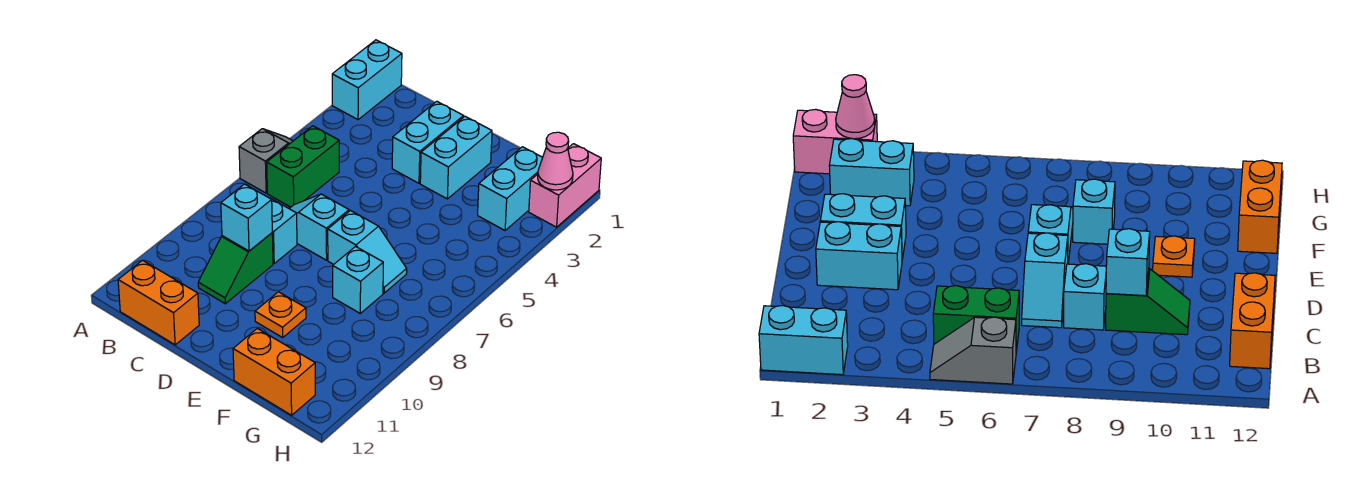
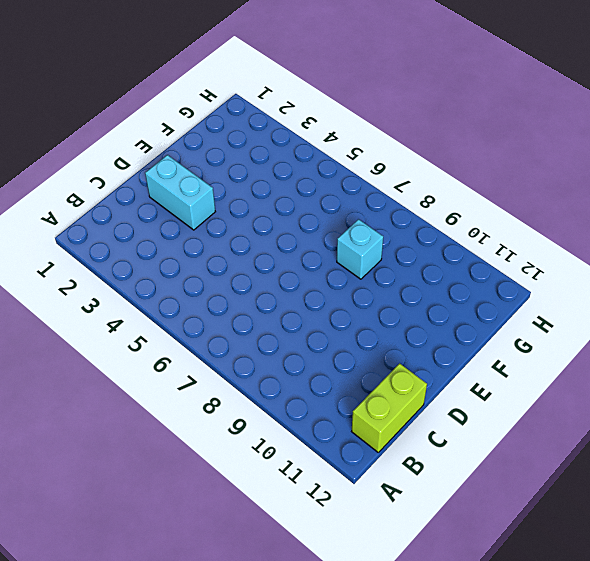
lime brick B12:C12 level 1 -> orange brick B12:C12 level 1
none -> cyan brick A1:A2 level 1
none -> grey slope A5:A6 level 1 top 6
none -> green brick B5:B6 level 1

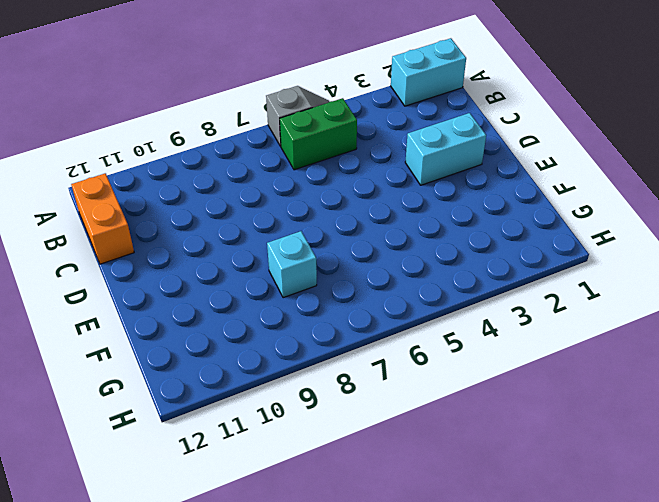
none -> cyan slope C7:D7 level 1 top D
none -> cyan brick C8 level 1
none -> green slope C9:C10 level 1 top 9

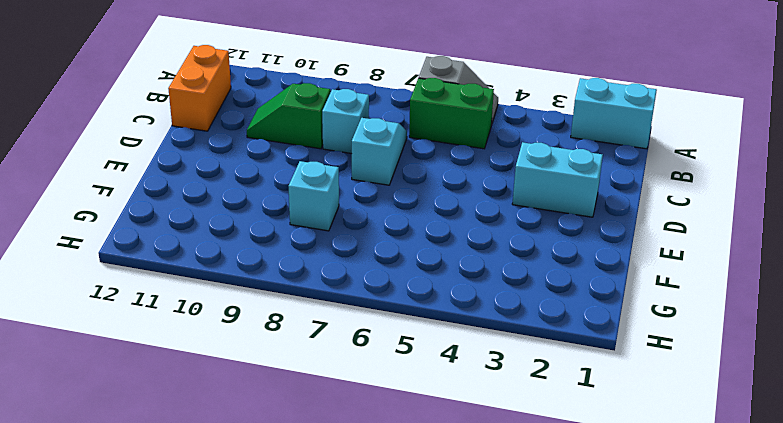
none -> cyan brick E2:E3 level 1
none -> cyan slope E7:F7 level 1 top E
none -> orange plate E10 level 1

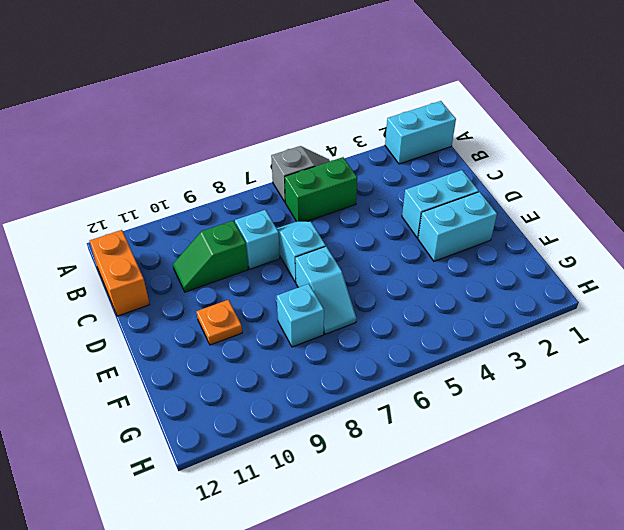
none -> orange brick F12:G12 level 1
none -> cyan brick G2:G3 level 1
none -> pink brick H1:H2 level 1

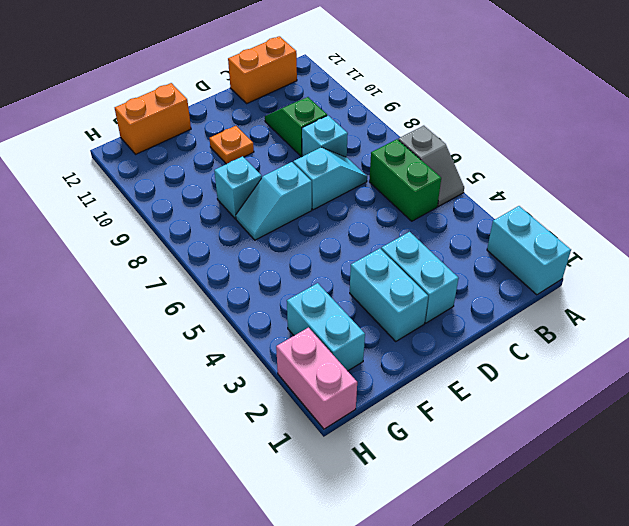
none -> cyan brick C9 level 2
none -> pink cone H2 level 2

